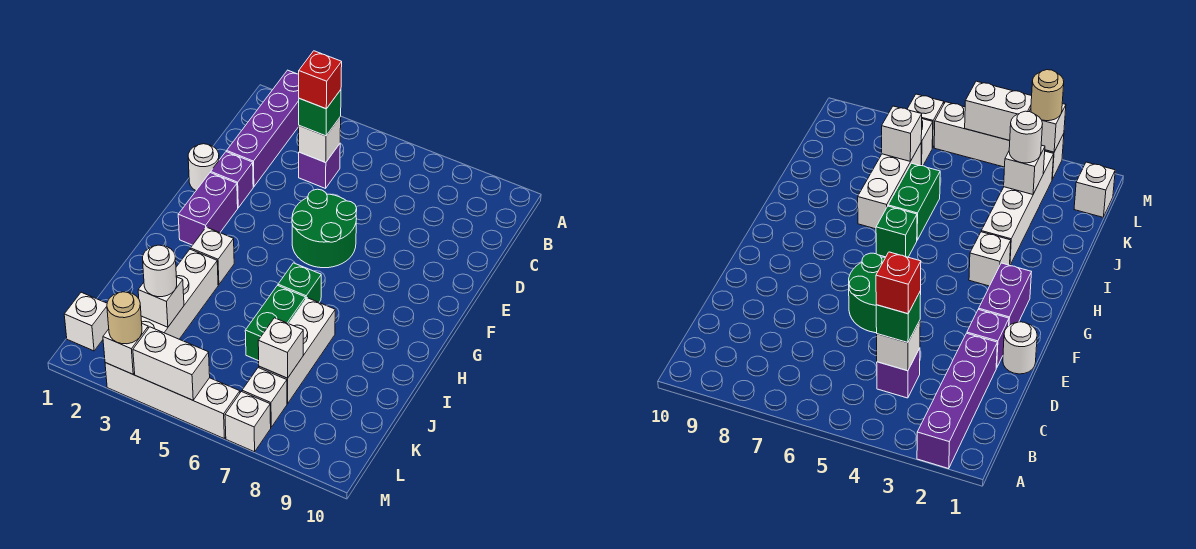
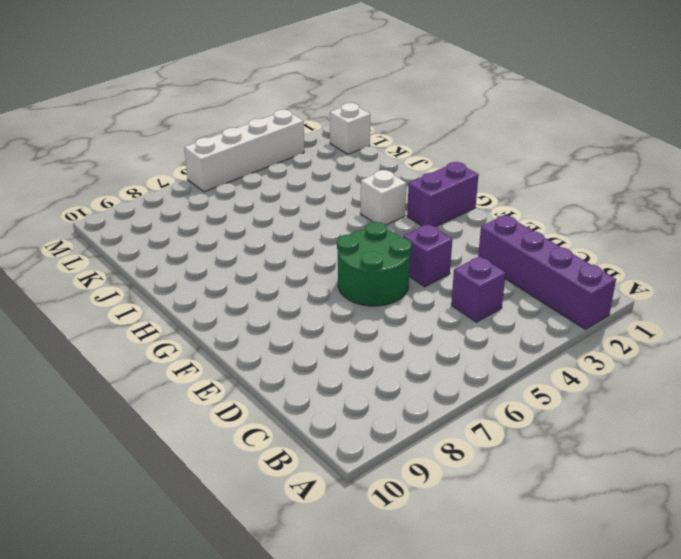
purple brick E4 level 1 -> purple brick E2 level 1
purple brick G1:G2 level 1 -> purple brick F2:G2 level 1
none -> white round brick E1 level 1
none -> green brick H6 level 1
none -> white brick I3:L3 level 1

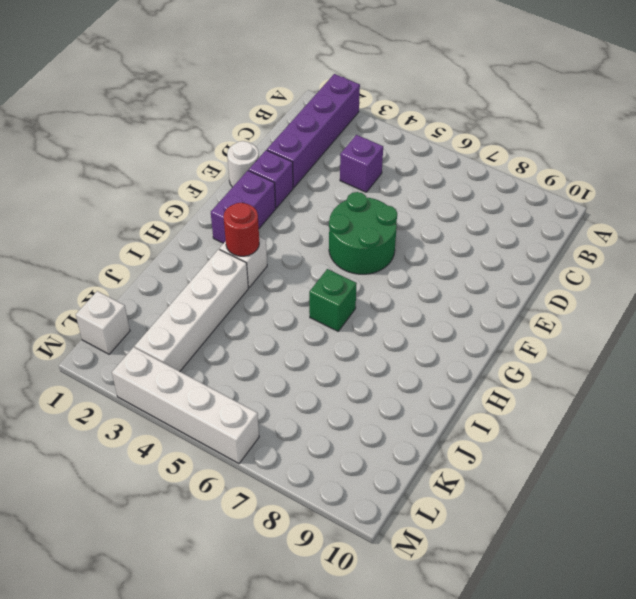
red round brick H3 level 2 -> none
none -> green brick I6:J6 level 1
none -> white brick I7:K7 level 1
none -> white brick L7 level 1

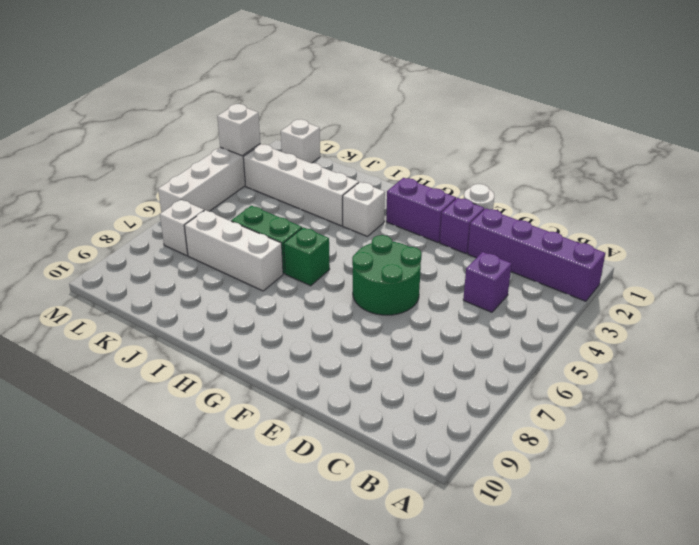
none -> white brick M7 level 1
none -> white brick C4 level 2
none -> white brick K3 level 2

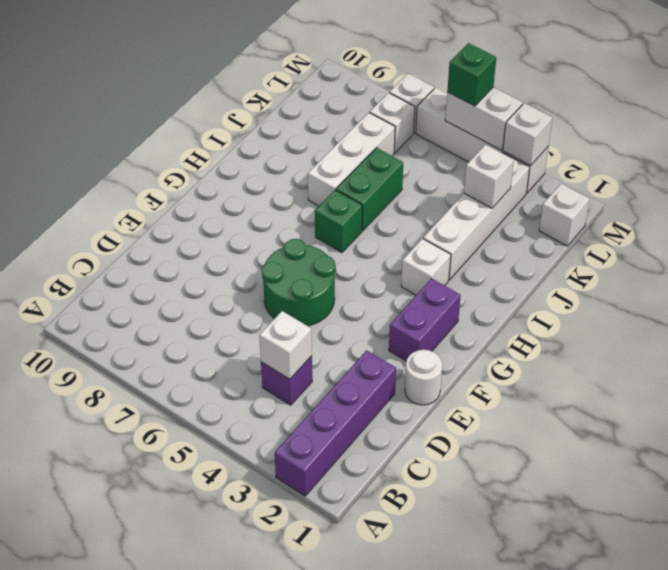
green brick M5 level 3 -> green brick C4 level 3
none -> purple brick E2 level 1
none -> white brick K7 level 2
none -> white round brick K3 level 3

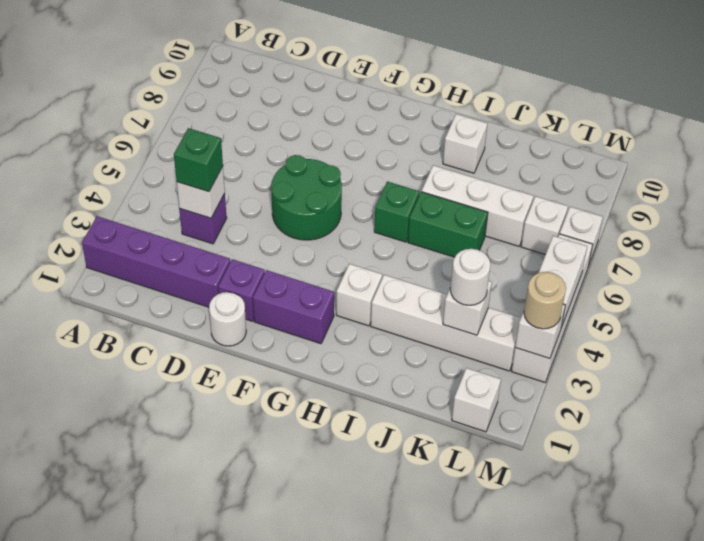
white brick I9 level 1 -> white brick K7 level 2
none -> red brick C4 level 4

